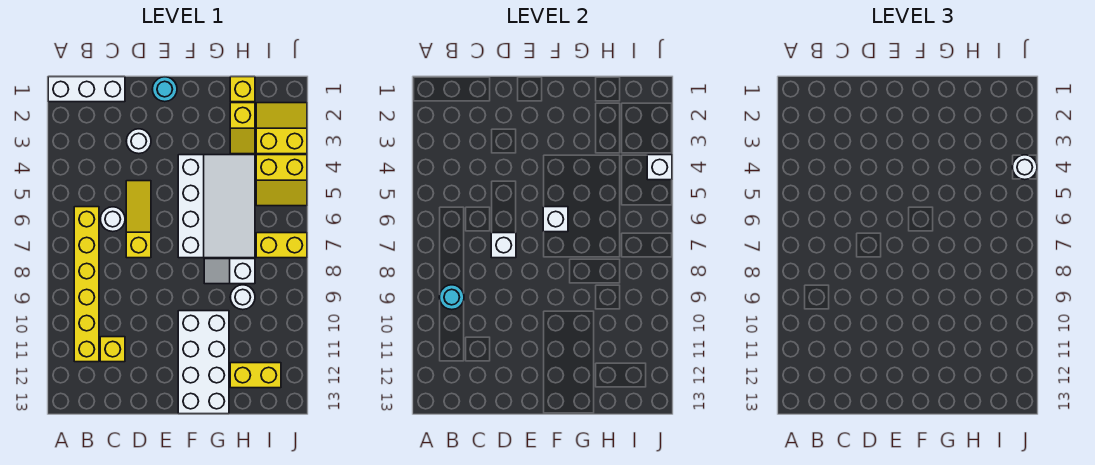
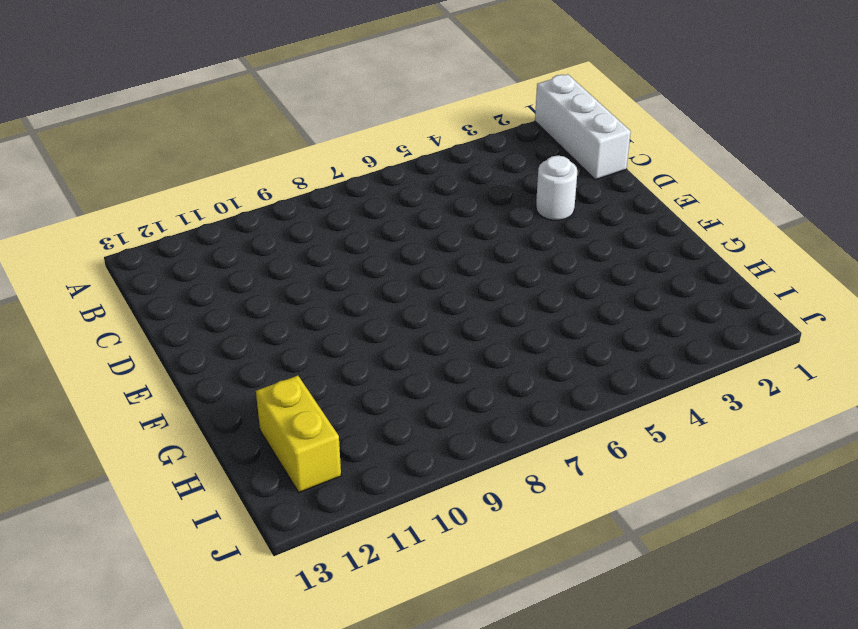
none -> yellow brick B6:B11 level 1
none -> white round brick C6 level 1
none -> yellow brick C11 level 1

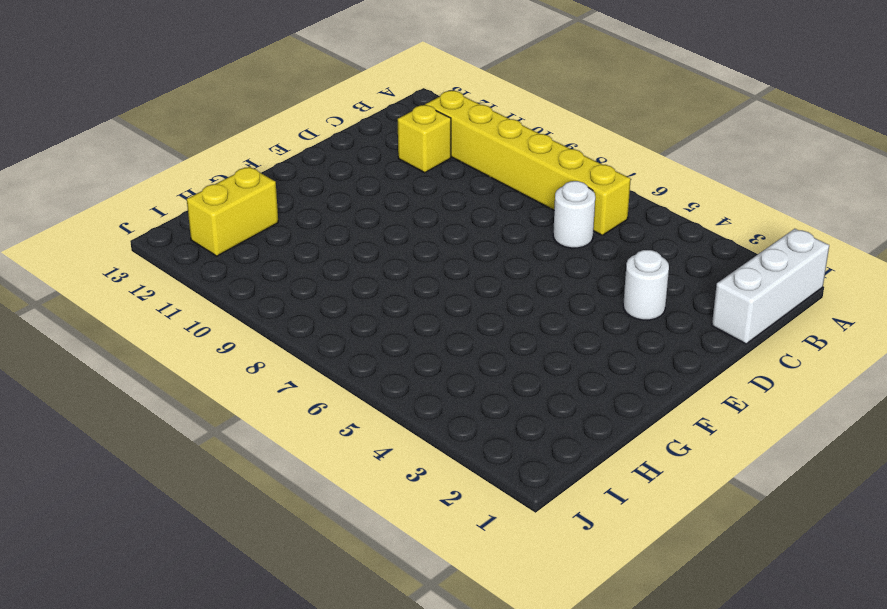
none -> yellow slope D5:D7 level 1 top 7
none -> cyan round brick E1 level 1
none -> white slope F4:H7 level 1 top F

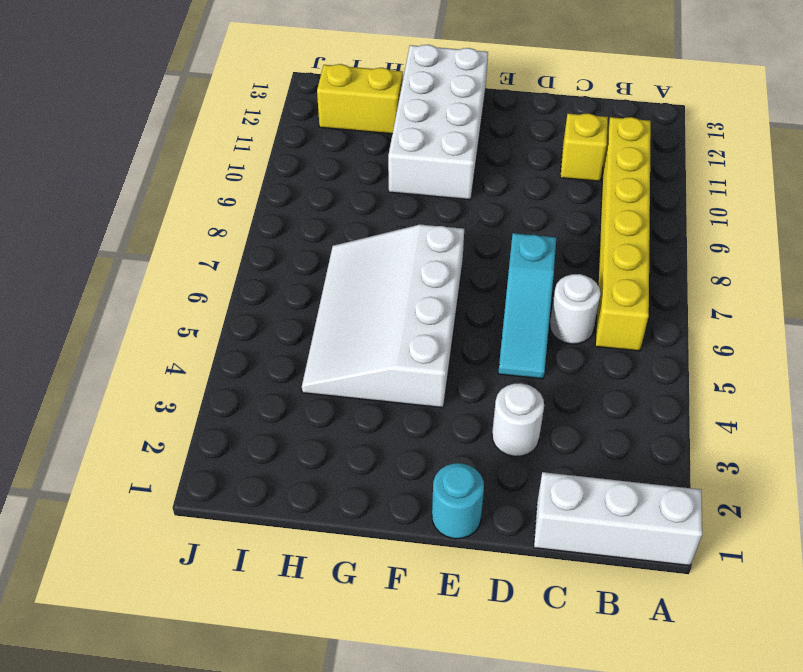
cyan slope D5:D7 level 1 top 7 -> yellow slope D5:D7 level 1 top 7
none -> white slope G8:H8 level 1 top H
none -> yellow brick H1 level 1
none -> yellow slope H2:H3 level 1 top 2

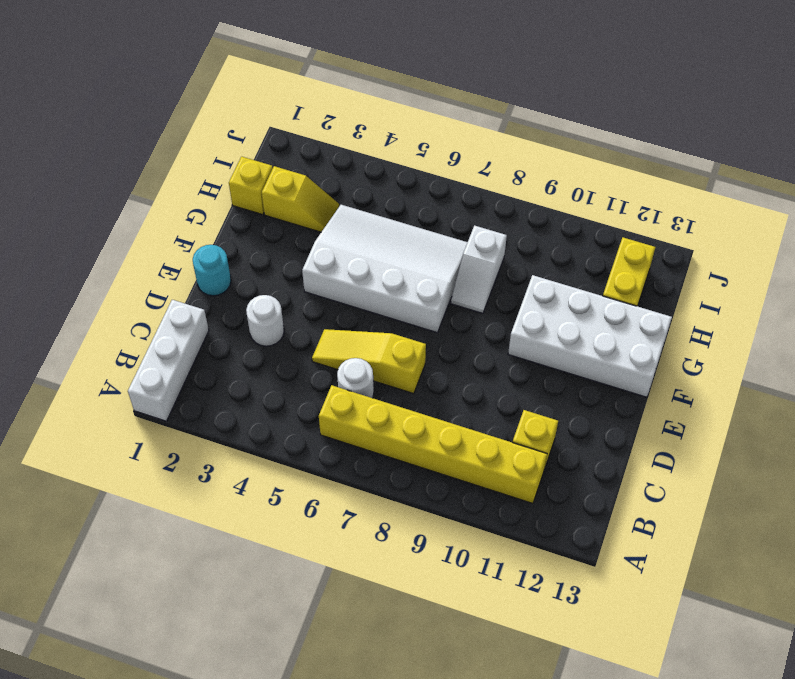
none -> white round brick H9 level 1
none -> yellow slope I2:J3 level 1 top 3
none -> yellow slope I4:J5 level 1 top 4

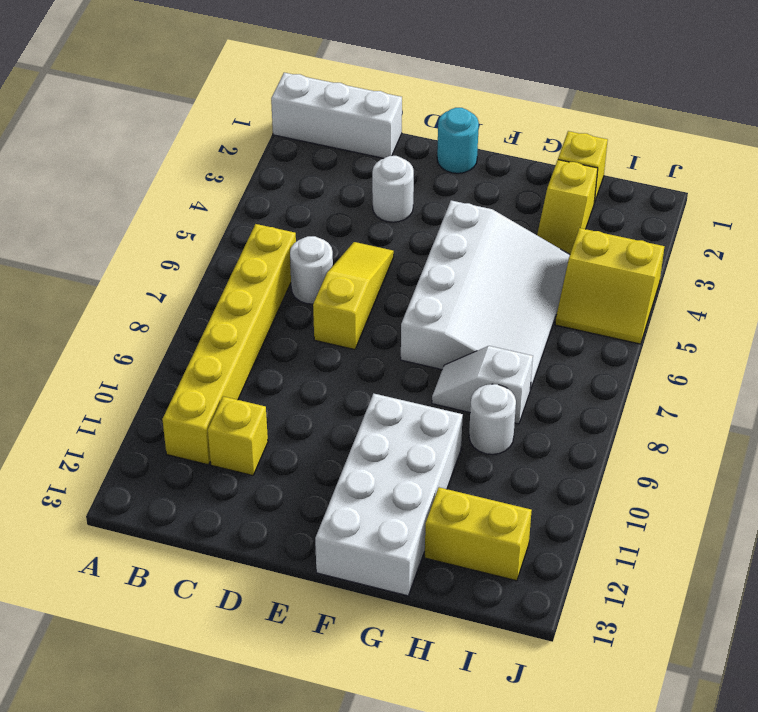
none -> yellow slope I2:J3 level 1 top 3
none -> yellow brick I7:J7 level 1
none -> cyan round brick B9 level 2

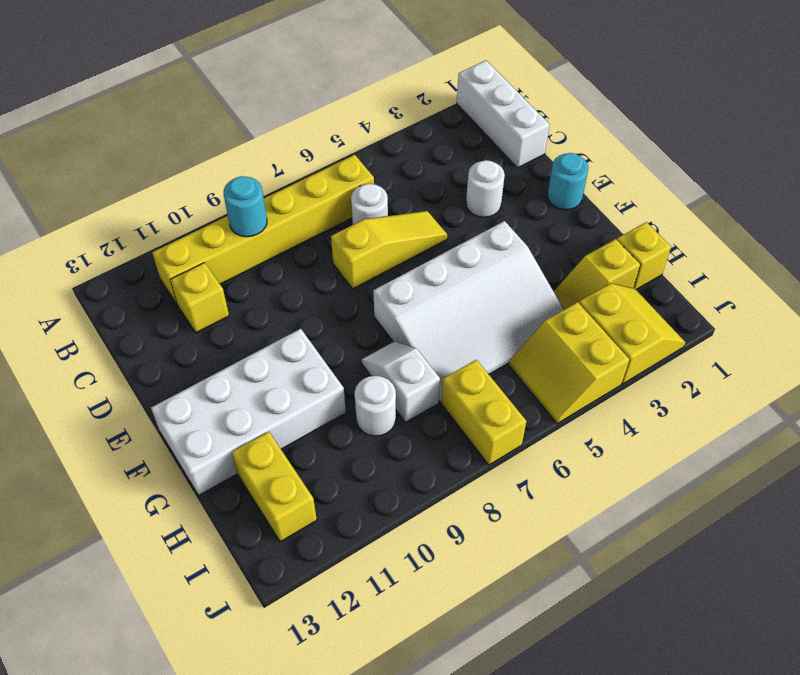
none -> white brick D7 level 2
none -> white brick F6 level 2
none -> white brick J4 level 2

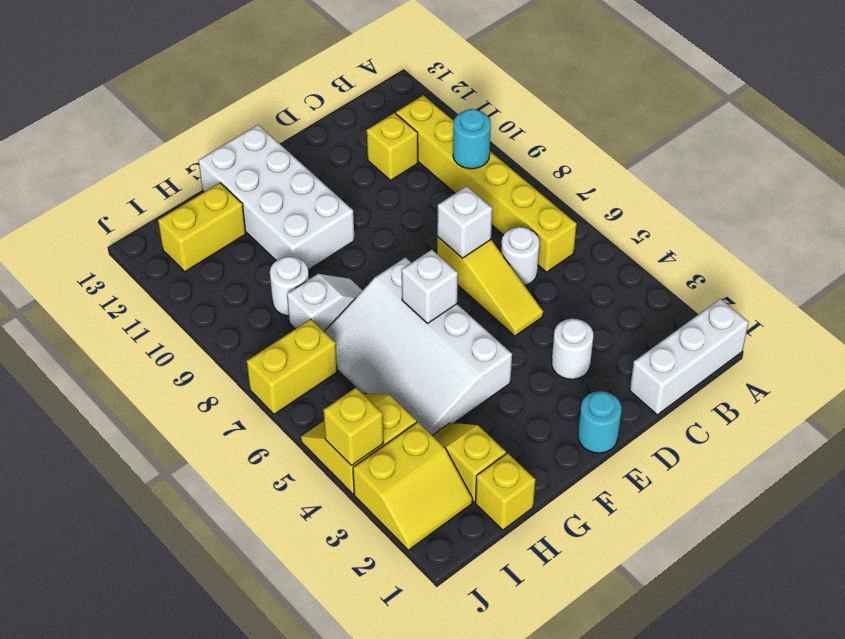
yellow brick J4 level 2 -> white brick J4 level 2
none -> white round brick J4 level 3

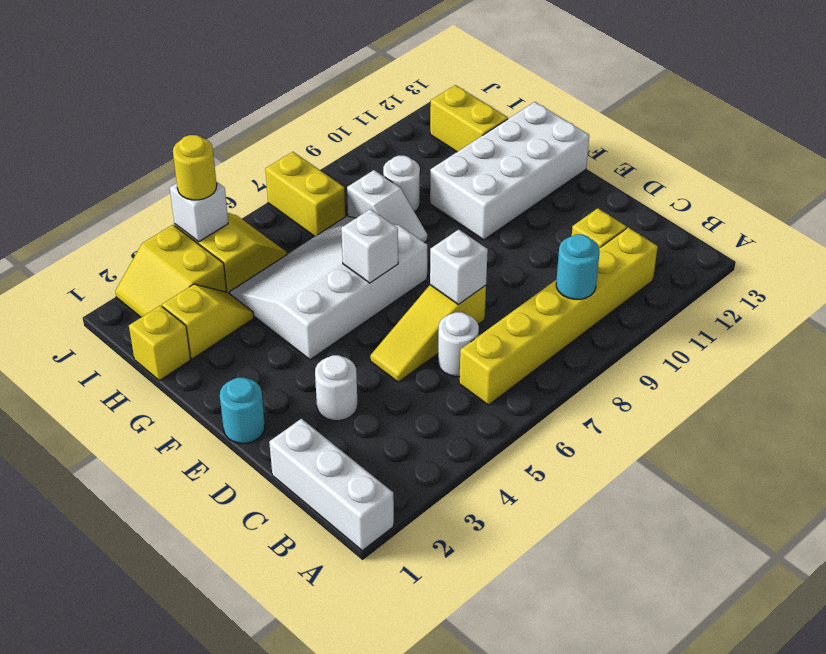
yellow round brick J4 level 3 -> white round brick J4 level 3

